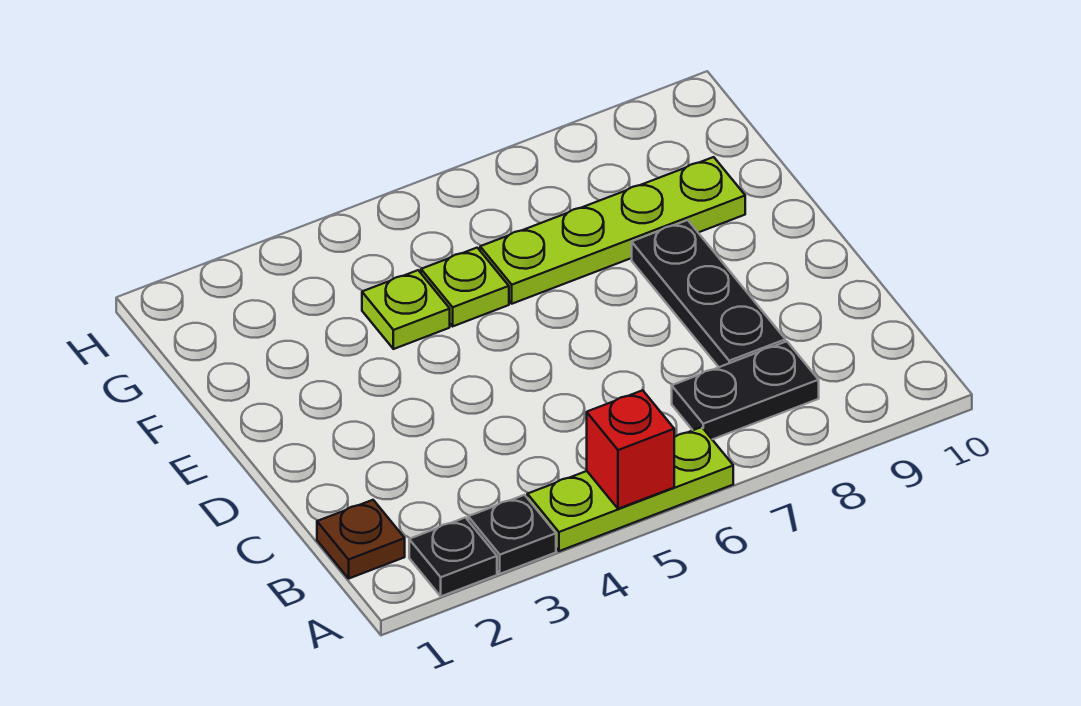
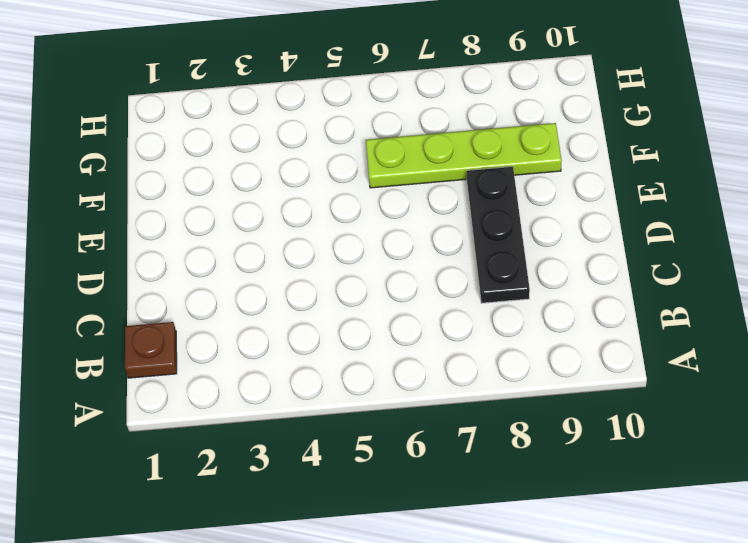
none -> black plate A2 level 1
none -> black plate A3 level 1

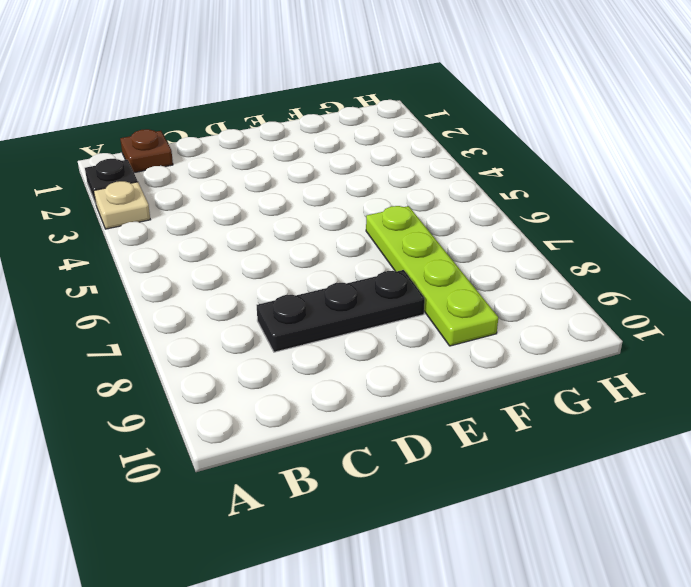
tan plate A3 level 1 -> black plate A3 level 1
none -> lime plate A4:A6 level 1
none -> black plate B7:B8 level 1

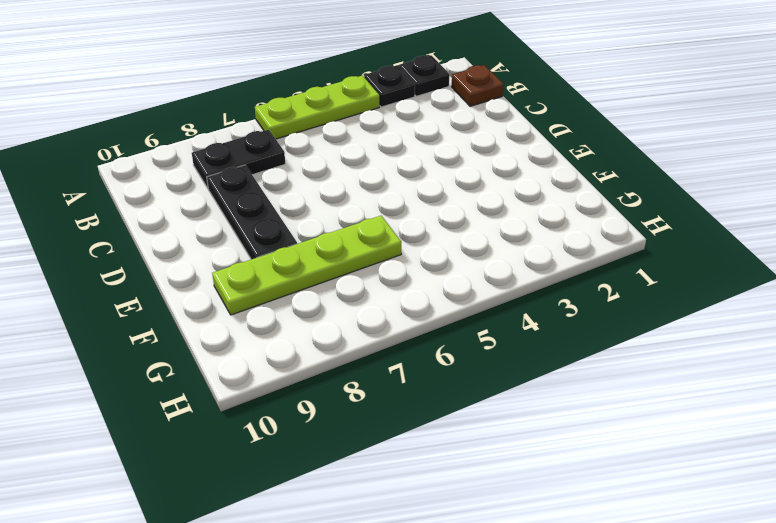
none -> lime plate F4 level 1
none -> lime plate F5 level 1

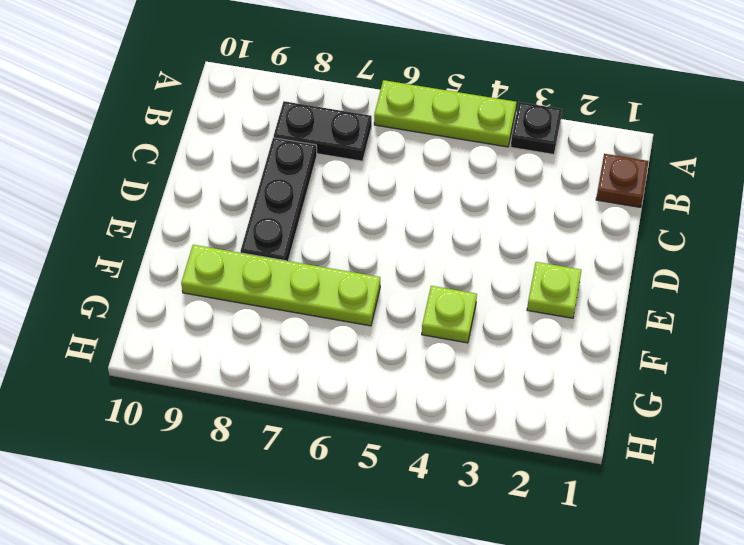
lime plate E2 level 1 -> lime plate F5 level 1
none -> black plate A2 level 1
none -> red brick A5 level 2

